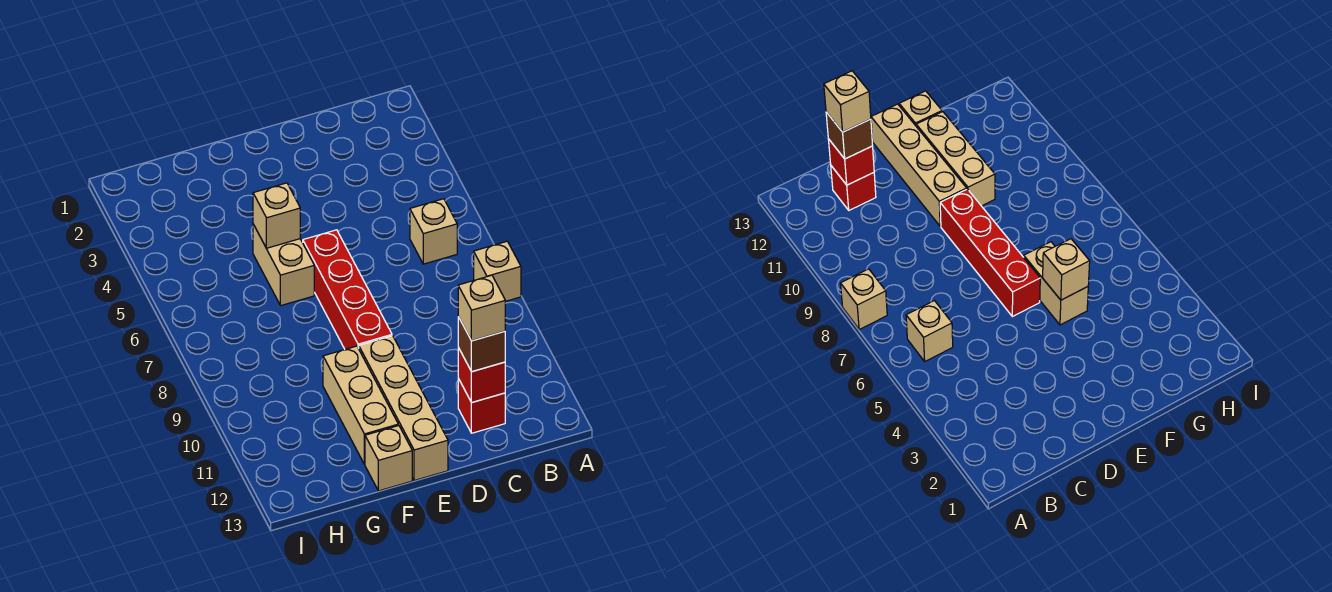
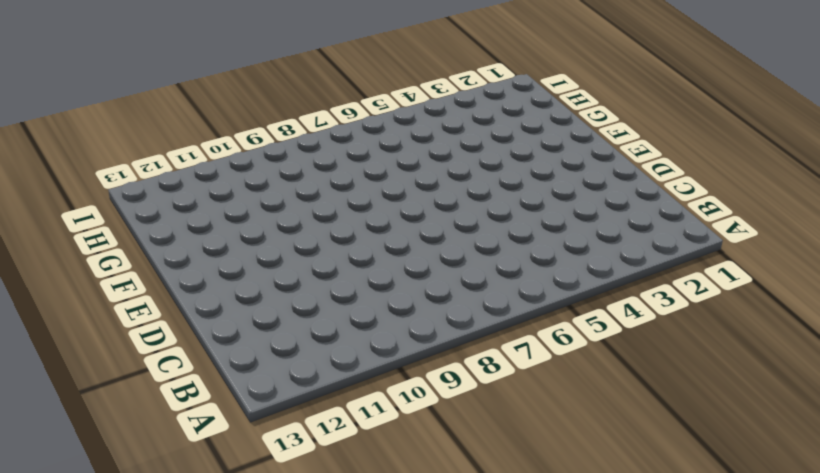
none -> tan brick A8 level 1
none -> tan brick B6 level 1
none -> red brick C12 level 1

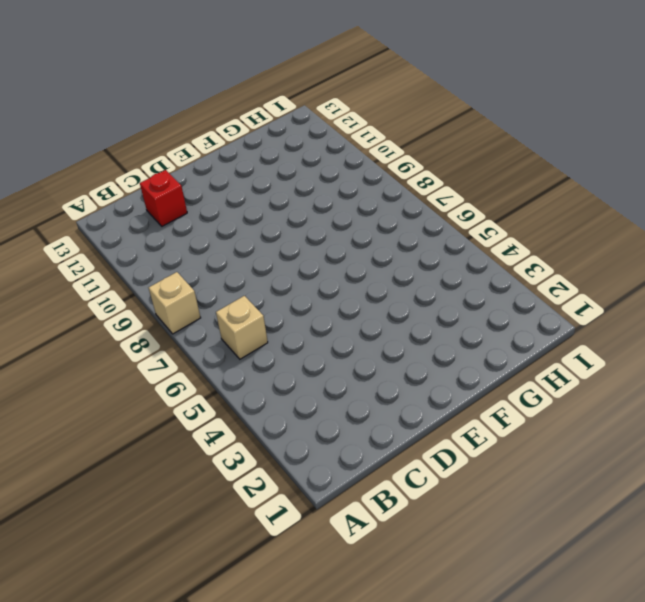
none -> red brick E6:E9 level 1
none -> tan brick E10:E13 level 1
none -> tan brick F5:F6 level 1

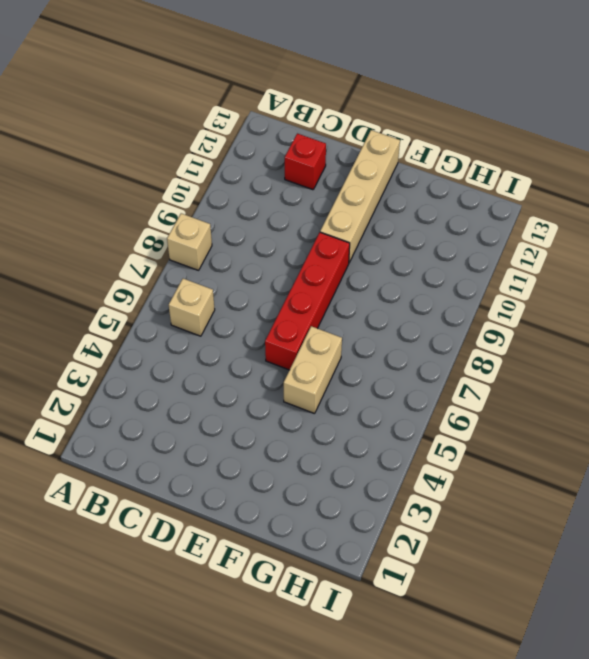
none -> tan brick F10:F12 level 1
none -> tan brick F13 level 1
none -> red brick C12 level 2

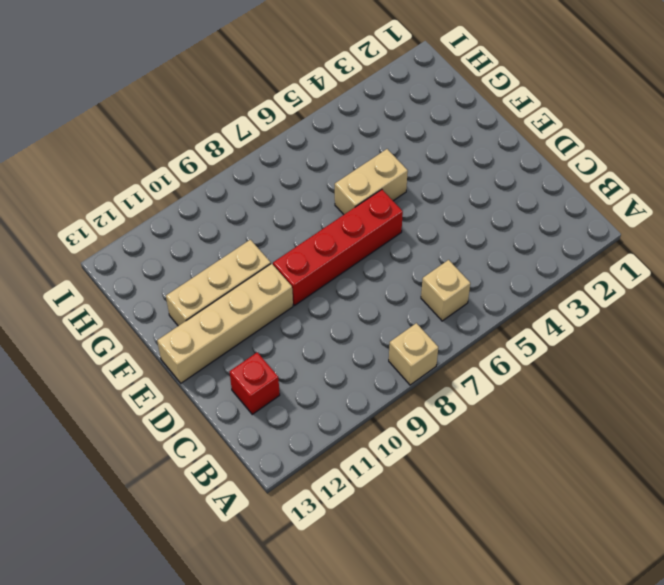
none -> tan brick F13 level 1
none -> red brick C12 level 2
none -> tan brick F5 level 2

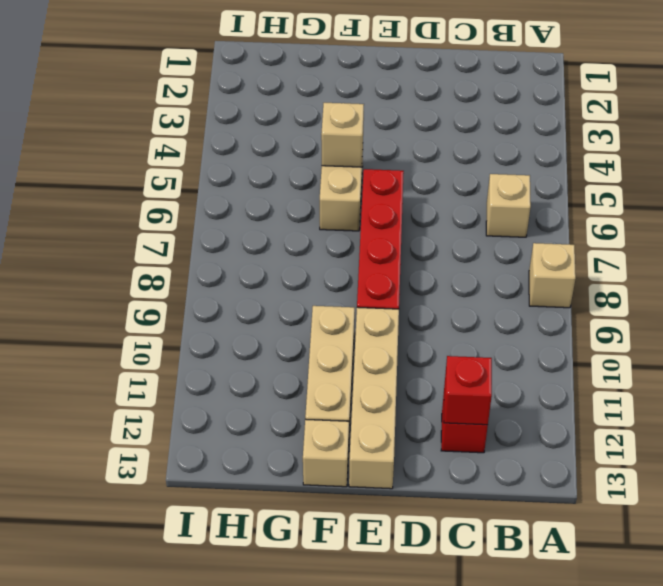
none -> brown brick C12 level 3
none -> tan brick C12 level 4

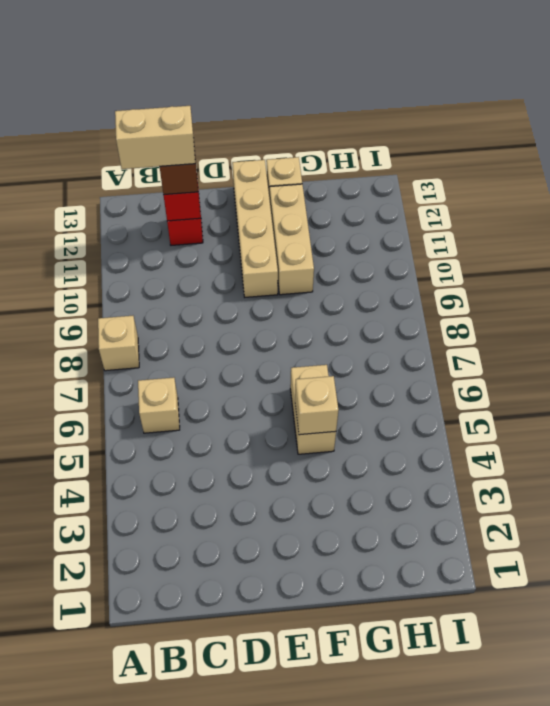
tan brick B12:C12 level 4 -> tan brick C12 level 4
none -> red brick E6:E9 level 1

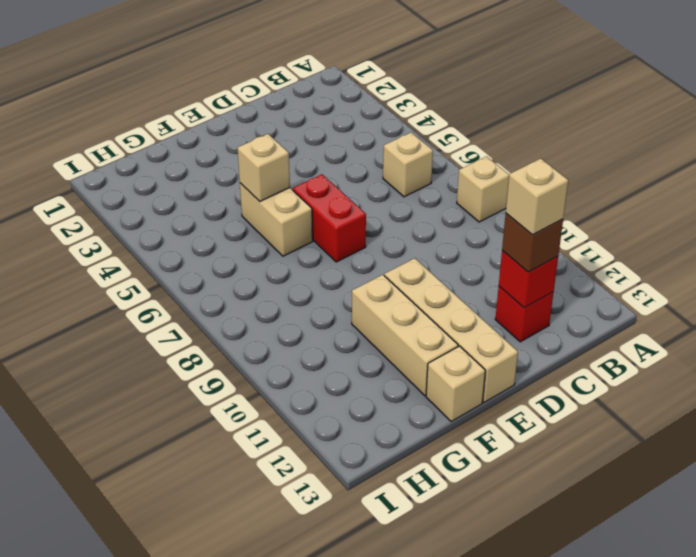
red brick E6:E7 level 1 -> red brick E6:E9 level 1

